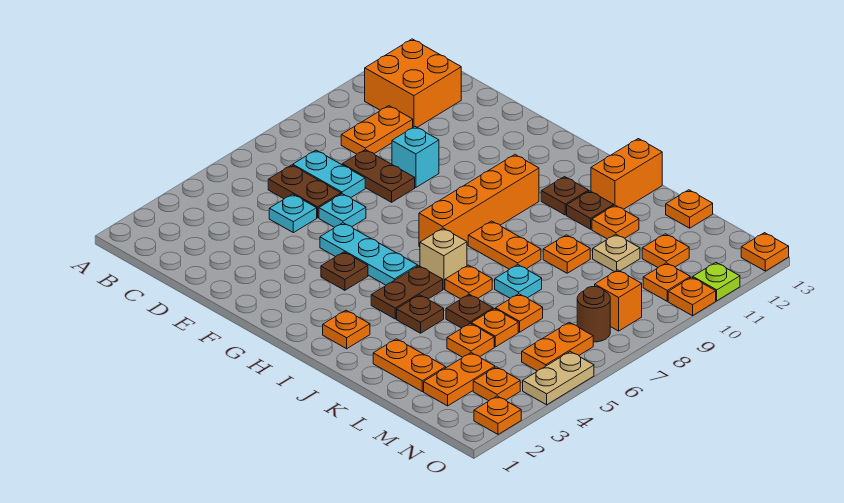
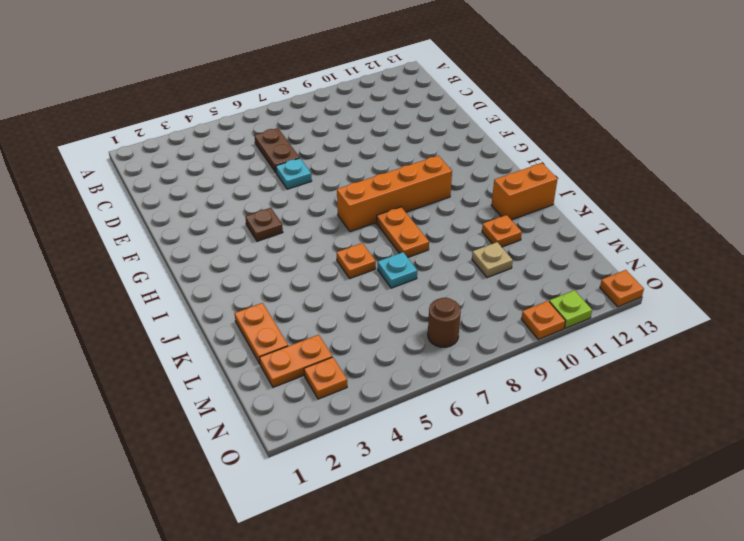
none -> orange brick B11:C12 level 1
none -> cyan plate C7:D7 level 1
none -> orange plate C9:C10 level 1
none -> cyan plate D5 level 1

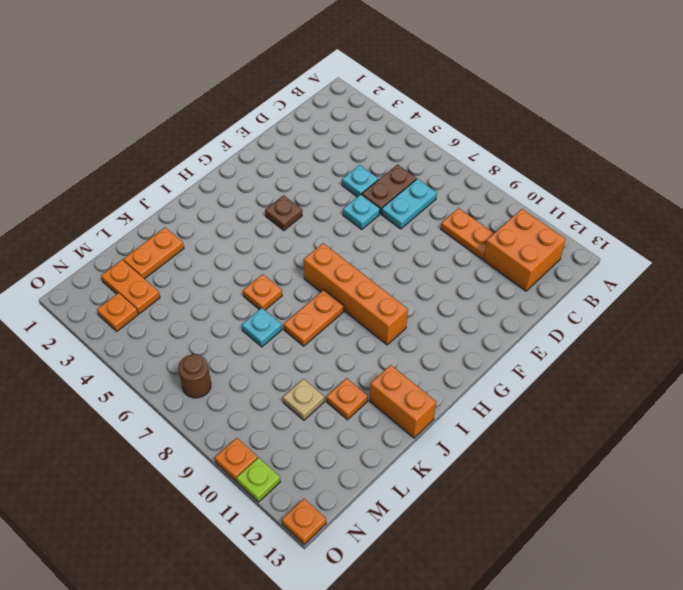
none -> brown plate D8:E8 level 1
none -> cyan brick E9 level 1
none -> cyan plate F5:H5 level 1
none -> orange plate I2 level 1

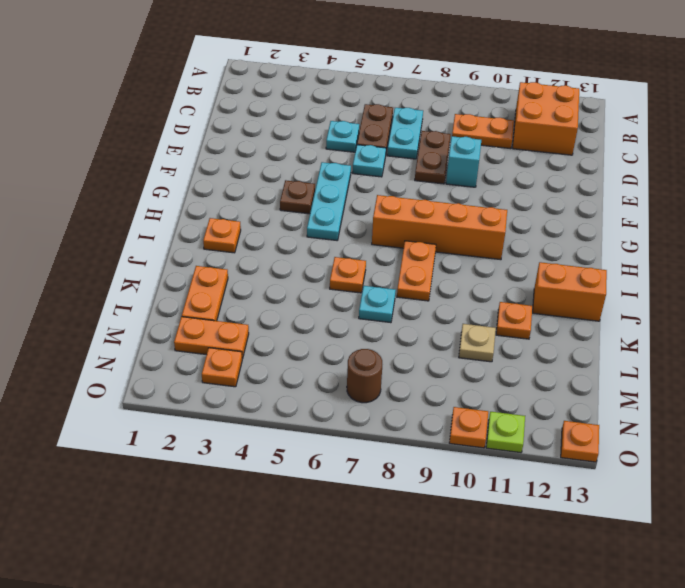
none -> brown plate I4:I5 level 1
none -> tan brick I6 level 1
none -> brown plate I11 level 1
none -> brown plate J4 level 1

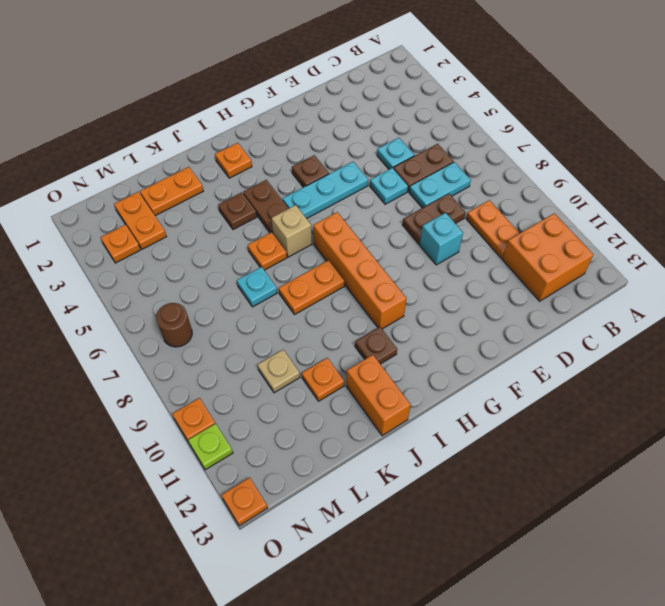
none -> brown plate J11 level 1
none -> brown plate K5 level 1
none -> orange plate K9 level 1
none -> orange plate L4 level 1

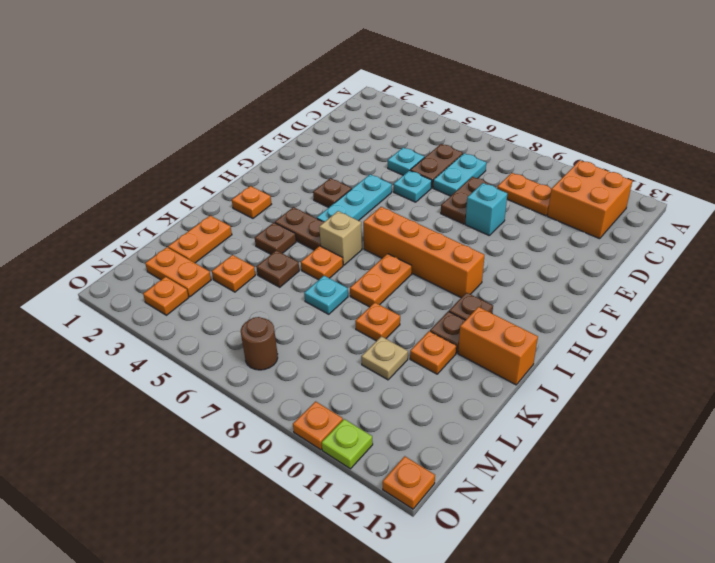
none -> orange plate L5 level 1
none -> orange plate L6 level 1
none -> orange plate L13 level 1
none -> orange plate M11 level 1

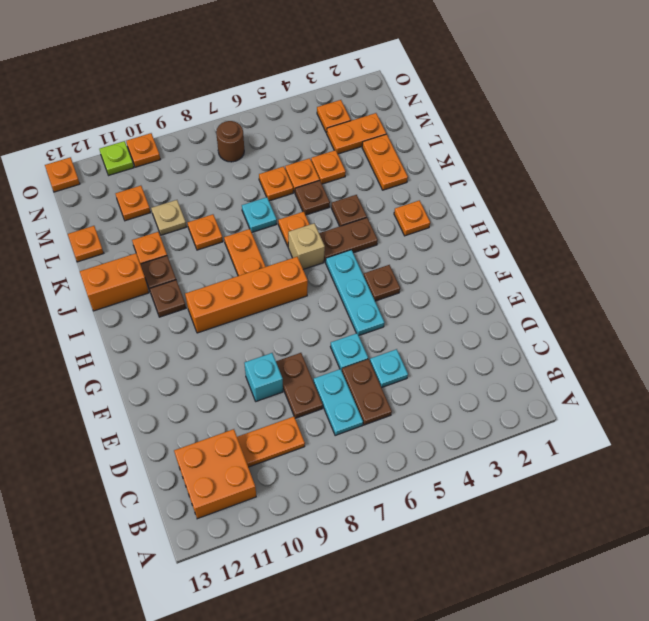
none -> orange plate N5:N6 level 1
none -> orange brick N8 level 1
none -> orange plate N10 level 1
none -> orange plate O2 level 1

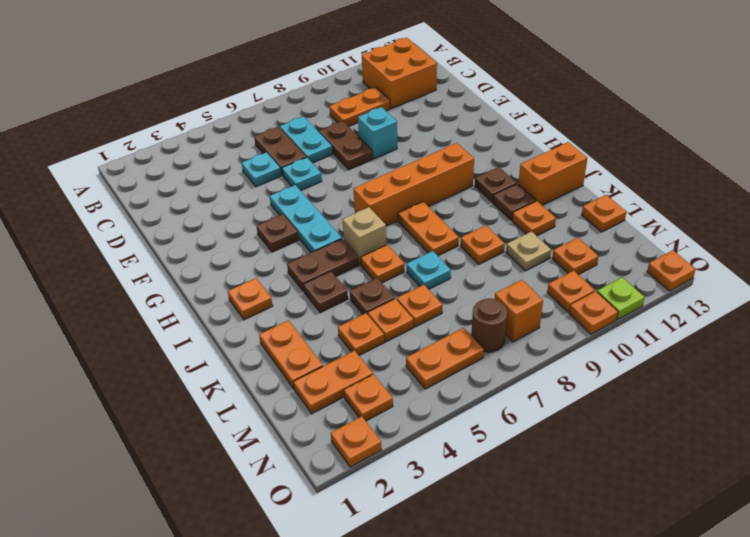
none -> tan plate O4:O5 level 1

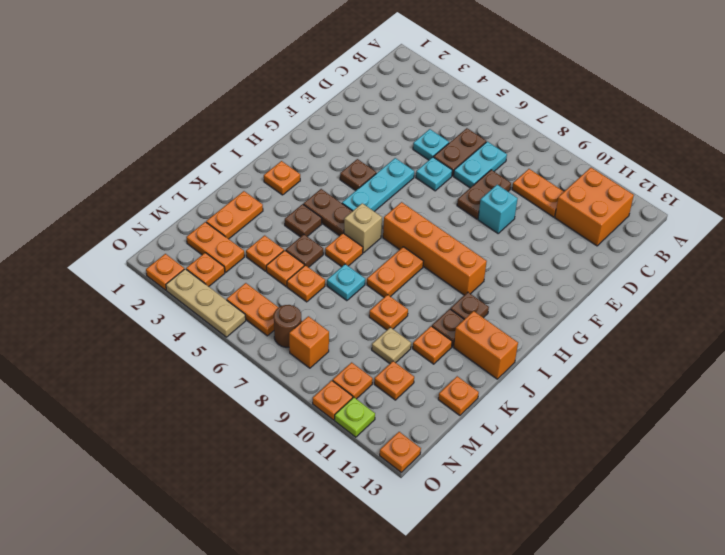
tan plate O3:O5 level 1 -> tan plate O4:O5 level 1

